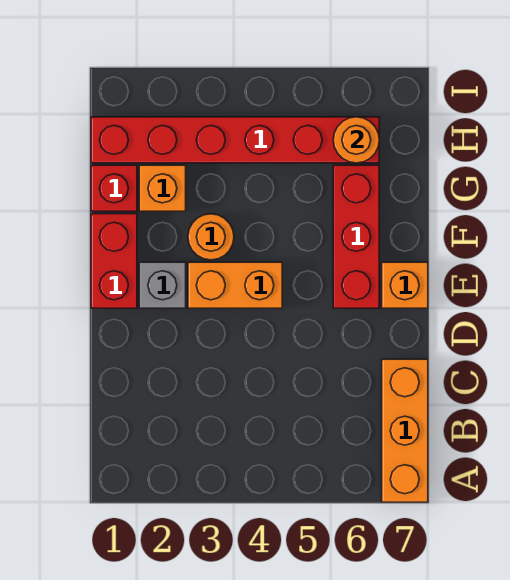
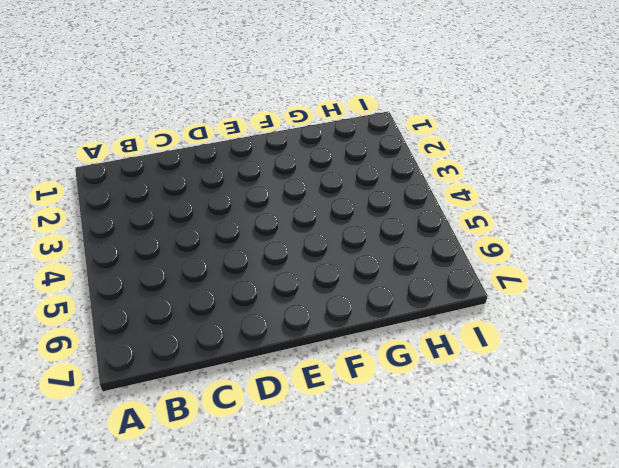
none -> orange brick A7:C7 level 1
none -> red brick E1:F1 level 1

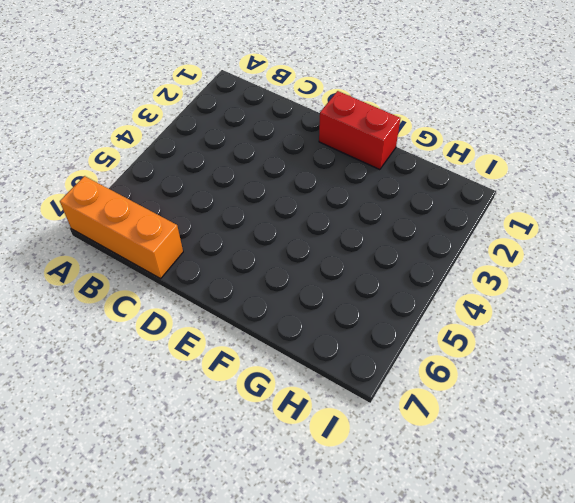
none -> grey brick E2 level 1
none -> orange brick E3:E4 level 1

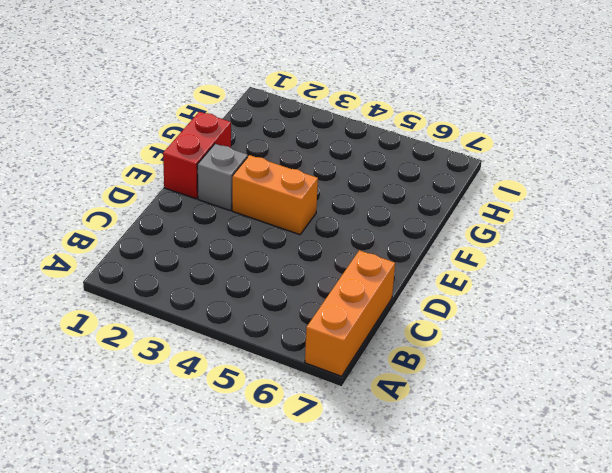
none -> red brick E6:G6 level 1
none -> orange brick E7 level 1

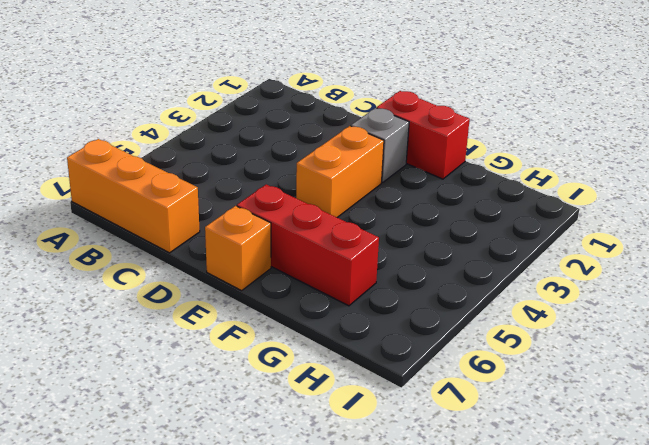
none -> orange round brick F3 level 1
none -> red brick G1 level 1

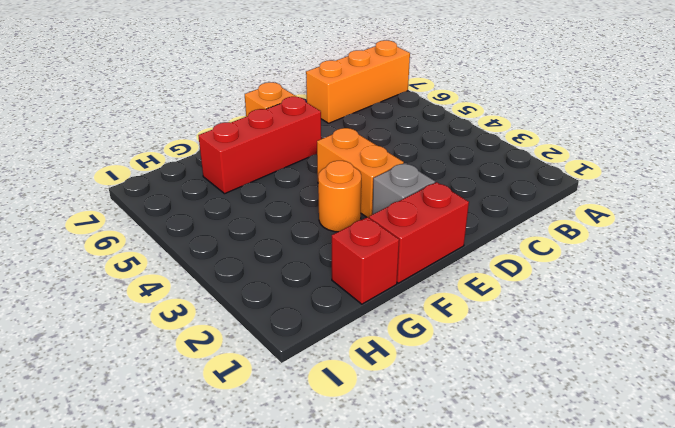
none -> orange brick G2 level 1
none -> red brick H1:H6 level 1

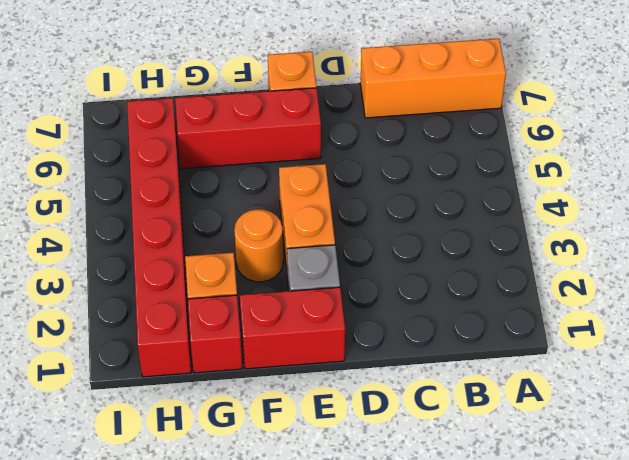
none -> orange round brick H6 level 2

